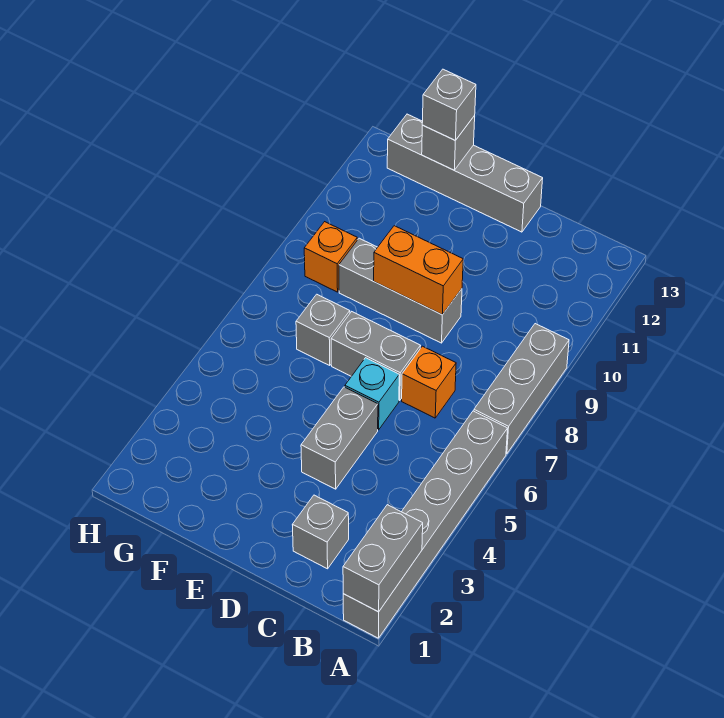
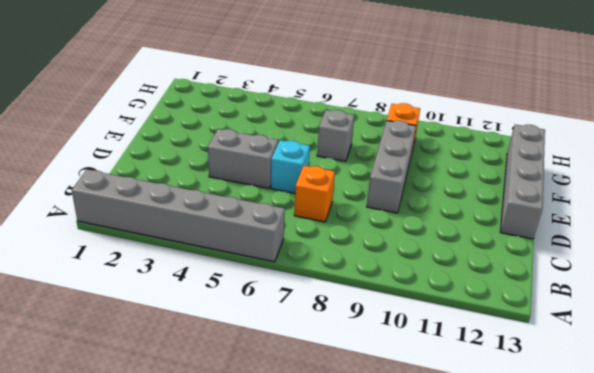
none -> grey brick A7:A9 level 1
none -> grey brick C2 level 1
none -> grey brick D7:E7 level 1

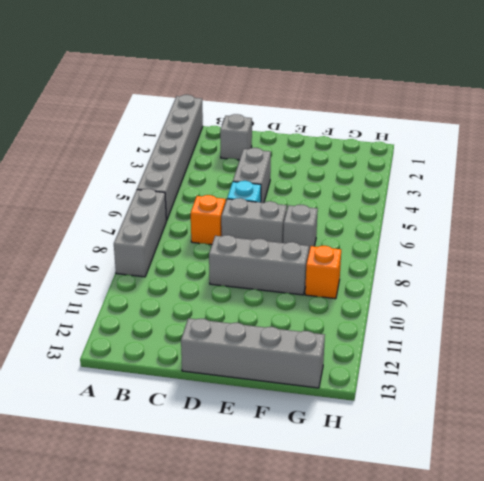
none -> grey brick A1:A2 level 2
none -> orange brick D9:E9 level 2
none -> grey brick F13 level 2

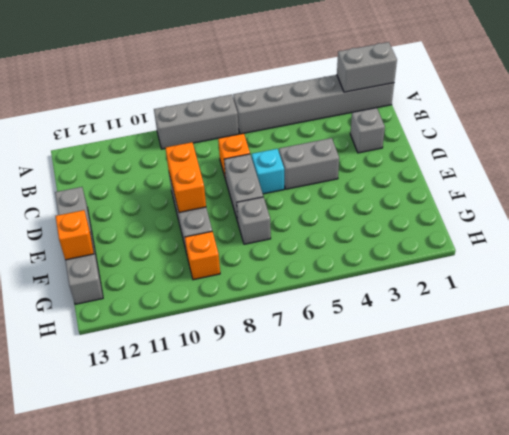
orange brick F13 level 2 -> grey brick F13 level 2
none -> grey brick F13 level 3

